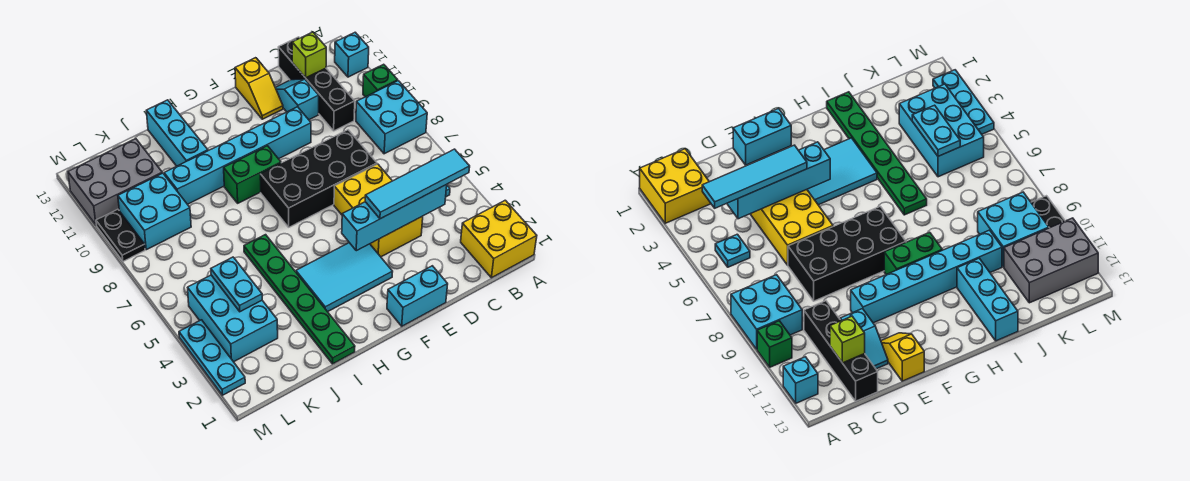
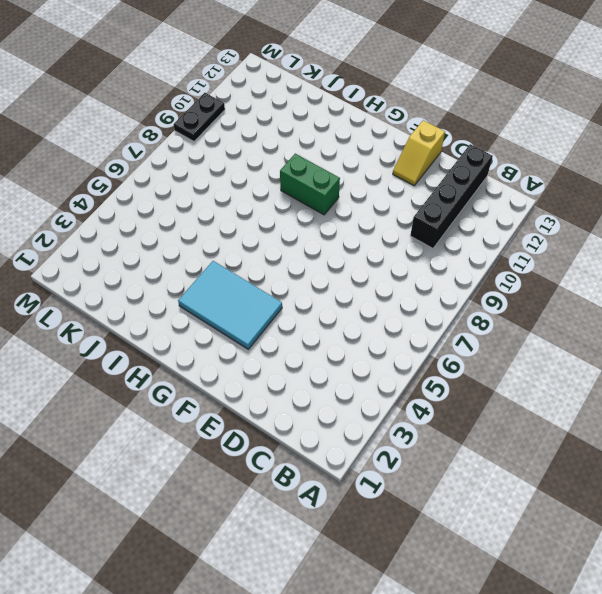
none -> yellow brick A1:B2 level 1
none -> cyan brick A8:B9 level 1
none -> green brick A10 level 1

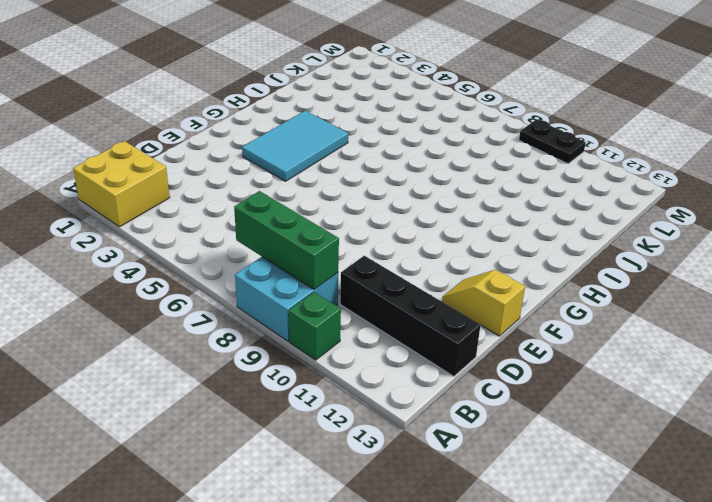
green brick B7:B9 level 2 -> none
none -> cyan brick A12 level 1
none -> cyan plate B5 level 1
none -> yellow brick D4:E6 level 1

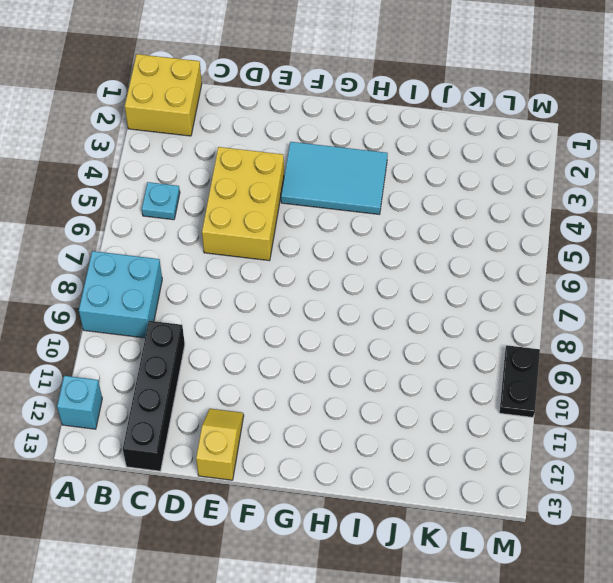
none -> green brick A10 level 1
none -> black brick D7:G8 level 1
none -> cyan slope D11:D12 level 1 top 11

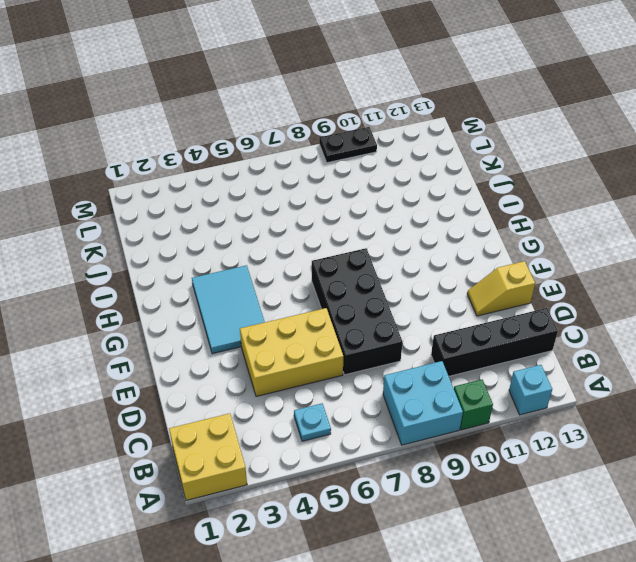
none -> cyan slope D11:D12 level 1 top 11
none -> cyan brick E1:F1 level 1
none -> cyan brick E10:J10 level 1

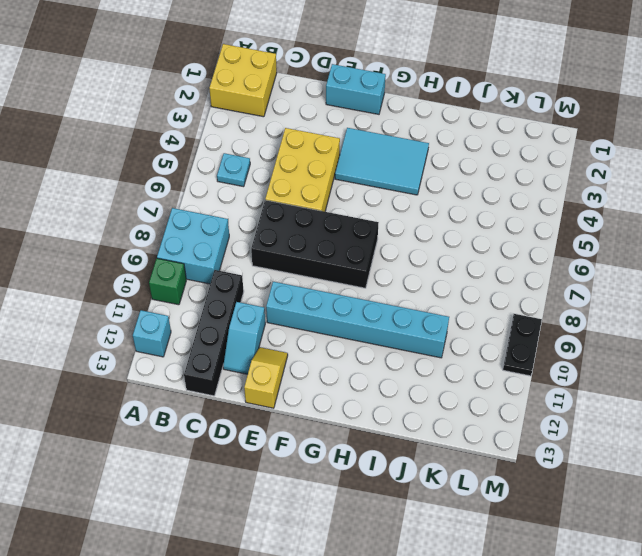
none -> green brick G9:H9 level 1
none -> green plate I1:I6 level 1
none -> cyan brick I11:I13 level 1

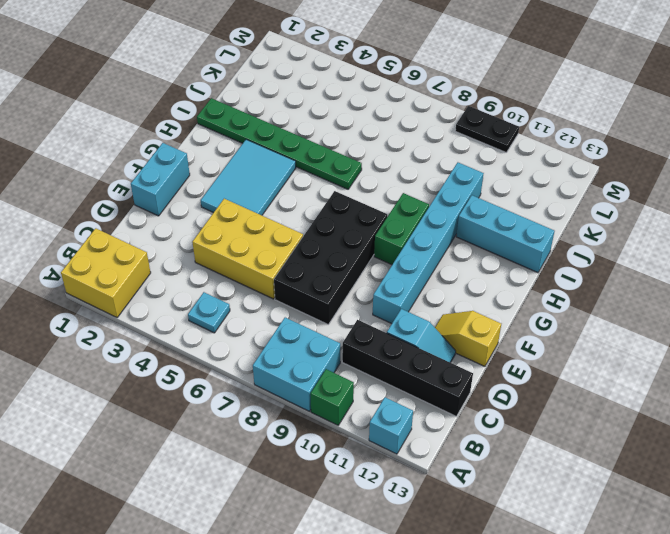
none -> cyan brick K3:L5 level 1
none -> cyan brick K9:L10 level 1
none -> grey brick K11:M12 level 1

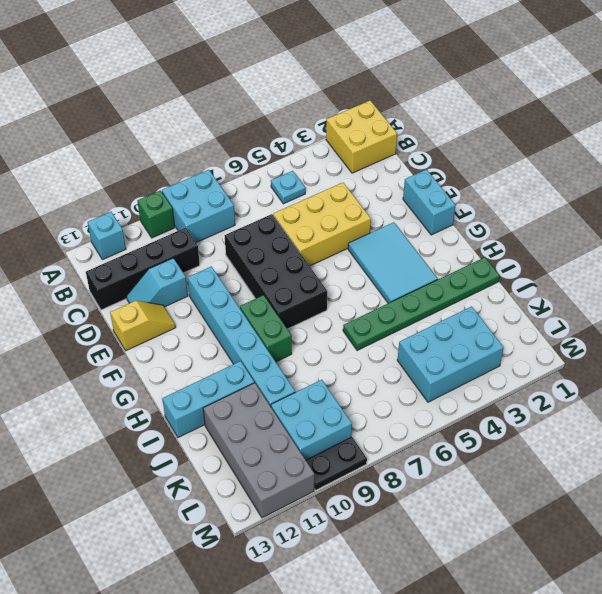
grey brick J11:M12 level 1 -> grey brick K11:M12 level 1
none -> cyan plate M2:M4 level 1
none -> cyan brick C4:F4 level 2
none -> lime brick C12 level 2

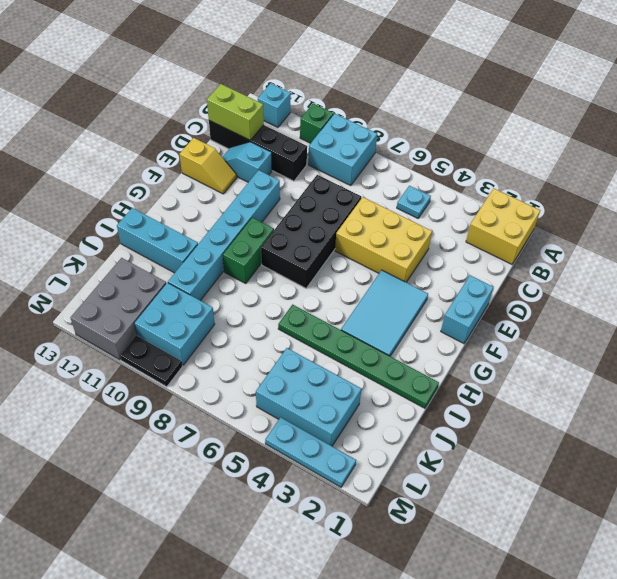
lime brick C12:C13 level 2 -> lime brick C12 level 2
none -> cyan brick C4:F4 level 2
none -> cyan plate K4:K5 level 2
none -> cyan tile B4:E4 level 3

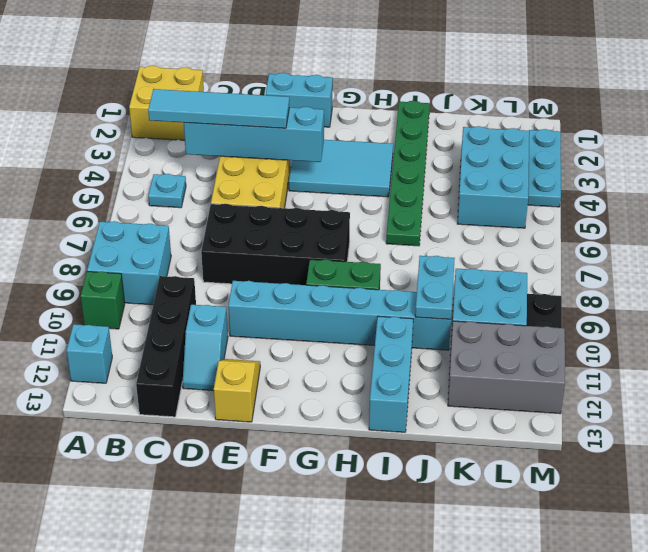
cyan plate J9:J10 level 2 -> cyan plate K4:K5 level 2
none -> lime brick C12 level 2

